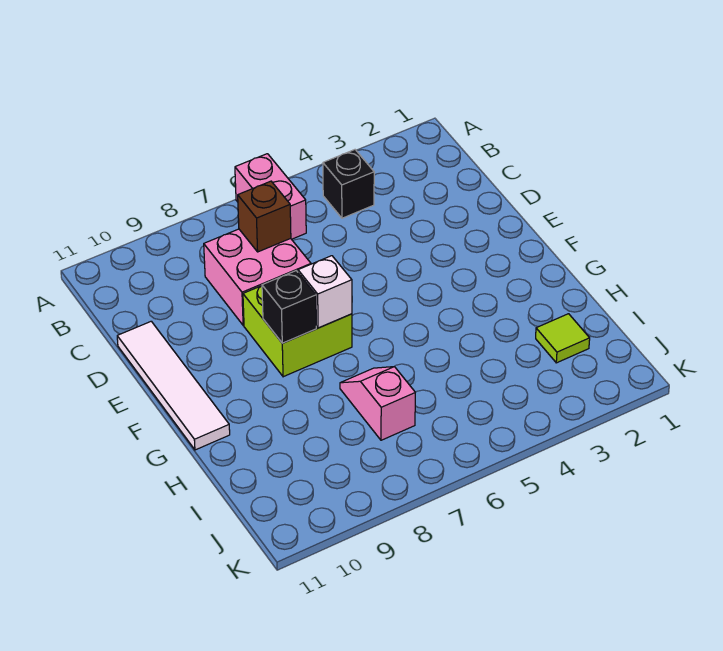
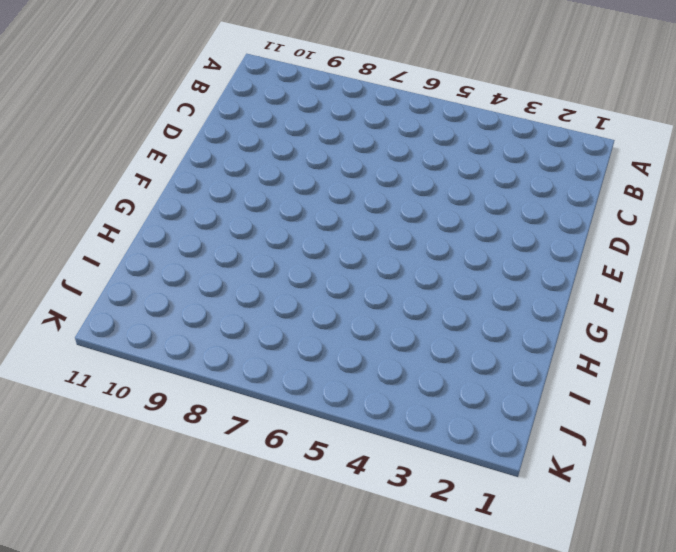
none -> pink brick A6:B6 level 1
none -> black brick B4 level 1

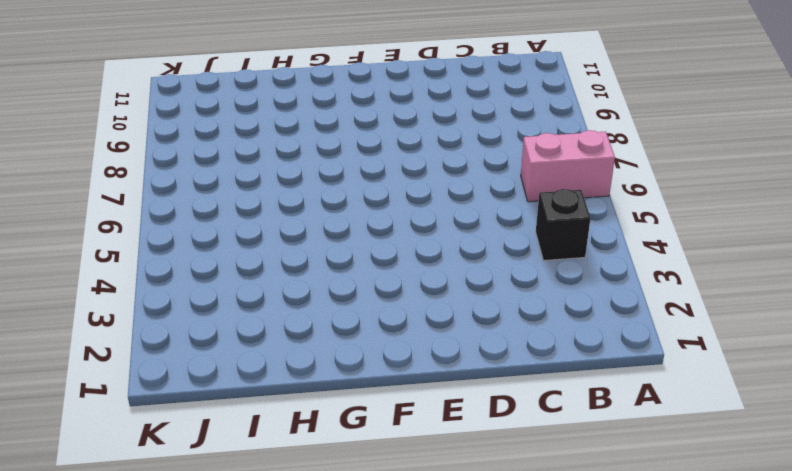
none -> pink brick C7:D8 level 1
none -> white tile D11:G11 level 1

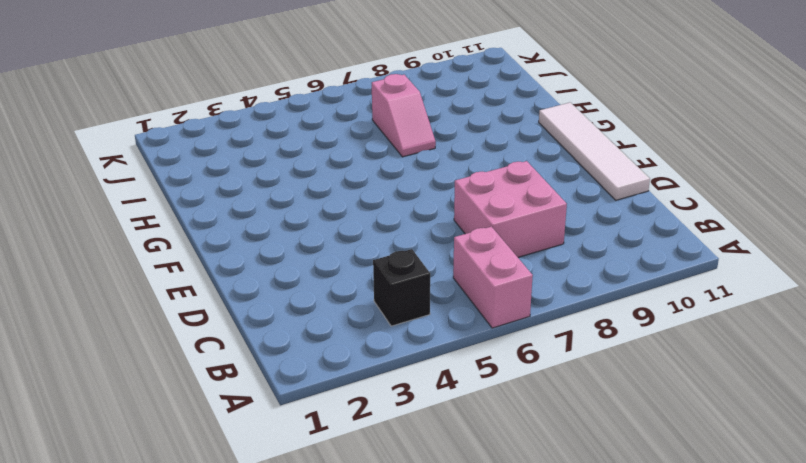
none -> lime brick E7:F8 level 1
none -> lime tile I2 level 1

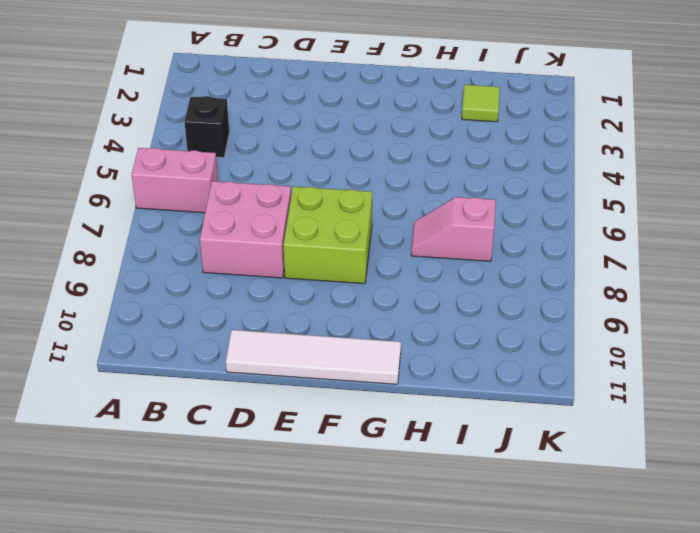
none -> brown brick C7 level 2
none -> white brick F7 level 2

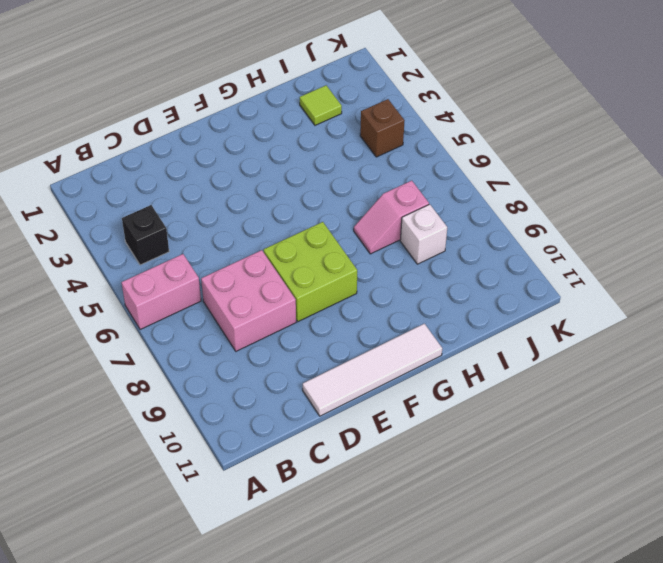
white brick I8 level 1 -> white brick F7 level 2
brown brick J4 level 1 -> brown brick C7 level 2
none -> black brick F8 level 2

